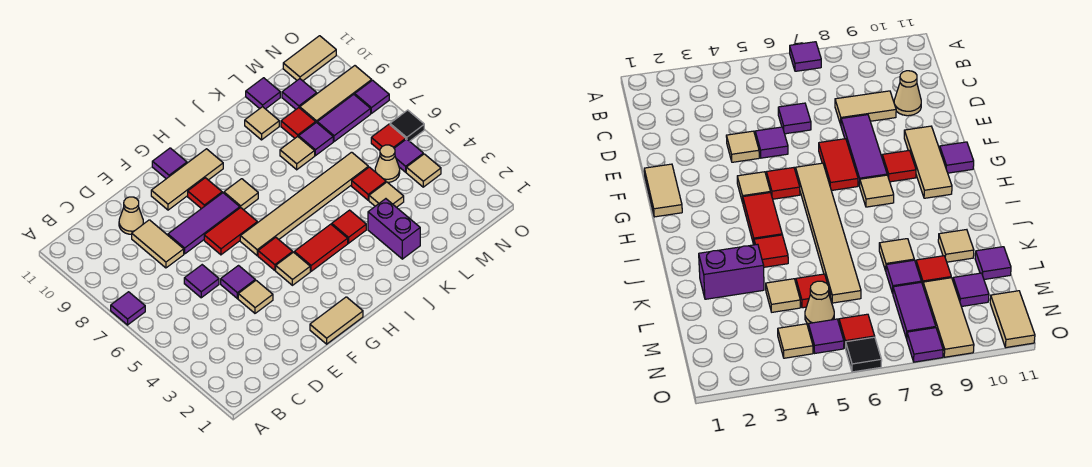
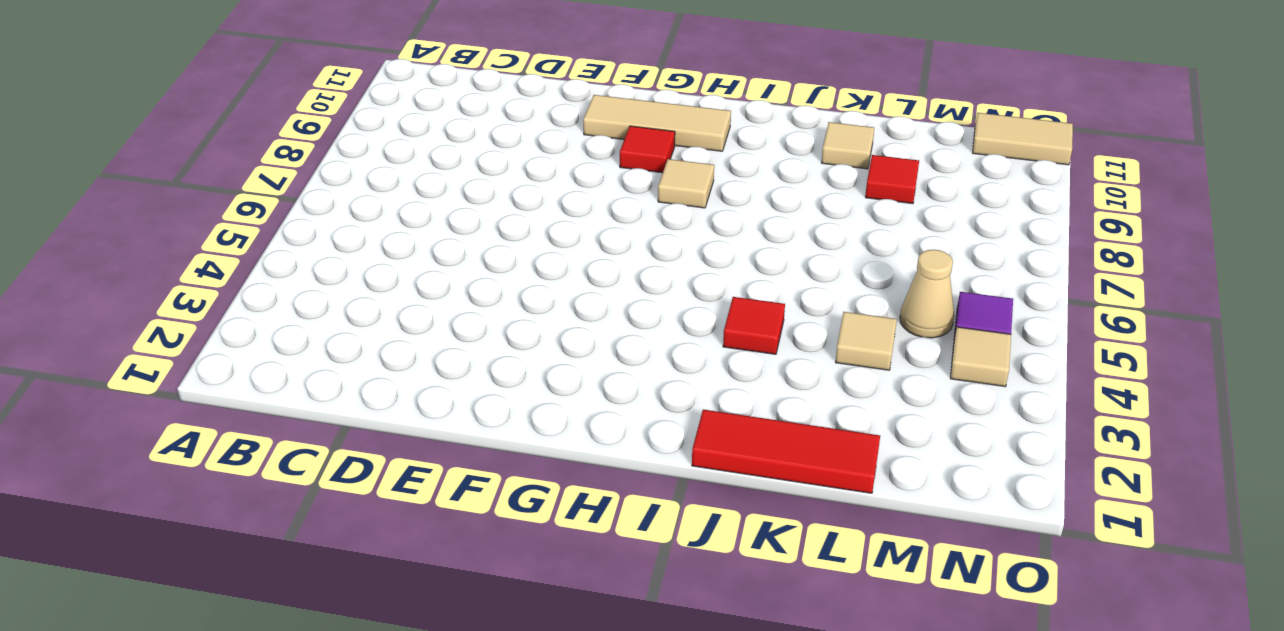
red tile J1:L1 level 1 -> none
none -> purple tile A7 level 1
none -> purple tile D6 level 1
none -> tan tile D8:D9 level 1
none -> tan cone D10 level 1

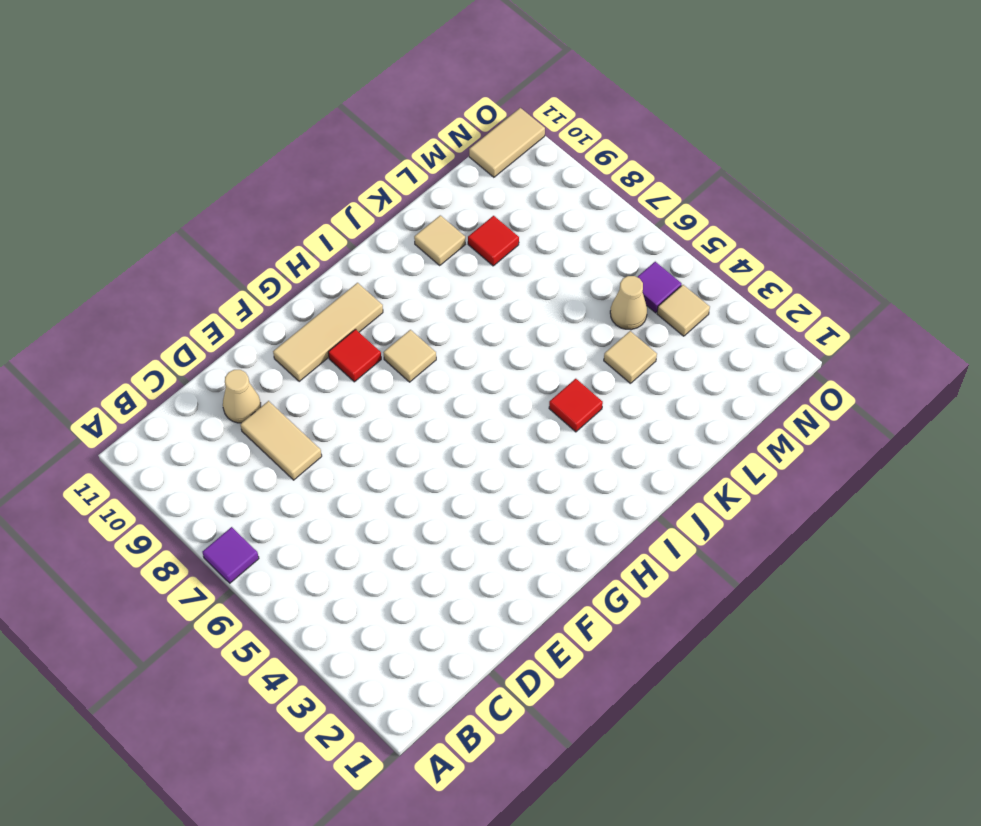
none -> purple tile D6 level 1
none -> tan tile E4 level 1
none -> purple tile E5 level 1
none -> purple tile E8:G8 level 1

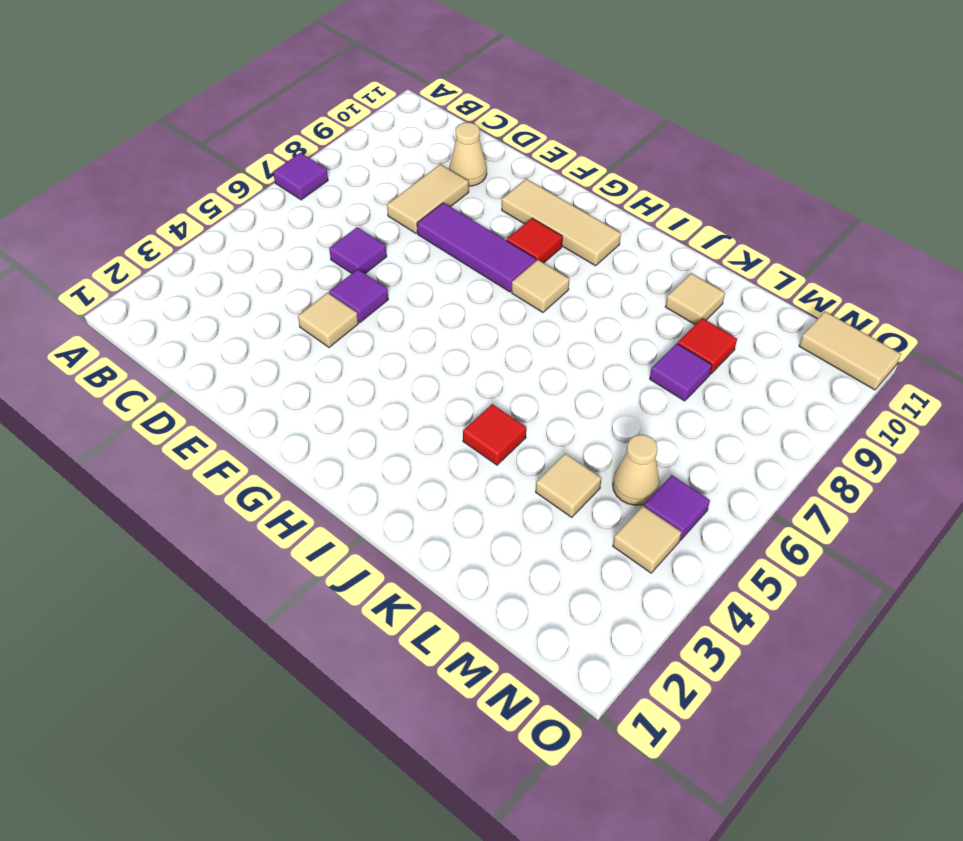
none -> tan tile F1:G1 level 1
none -> red tile F7:G7 level 1
none -> tan tile G4 level 1
none -> red tile G5 level 1

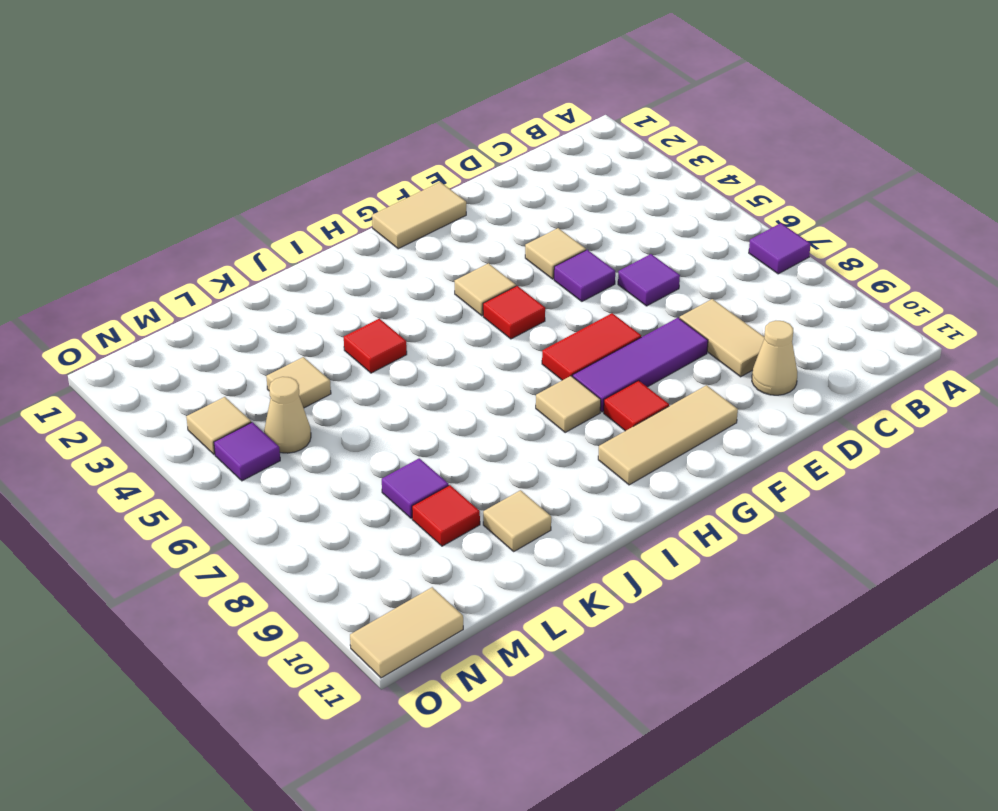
none -> tan tile G6:L6 level 1
none -> purple tile G11 level 1
none -> red tile H4:I4 level 1
none -> purple brick K2:K3 level 1

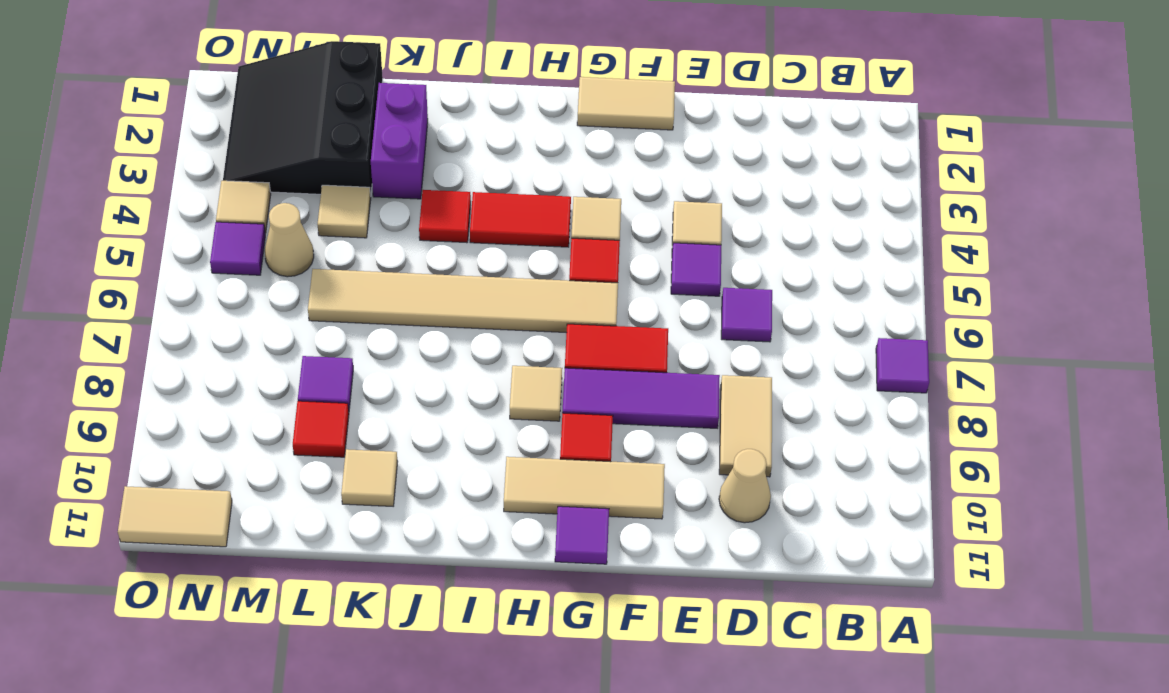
black slope L1:N3 level 1 top L -> none
none -> tan tile K8 level 1
none -> red tile L5 level 1
none -> purple tile L11 level 1
none -> purple tile M8:N8 level 1

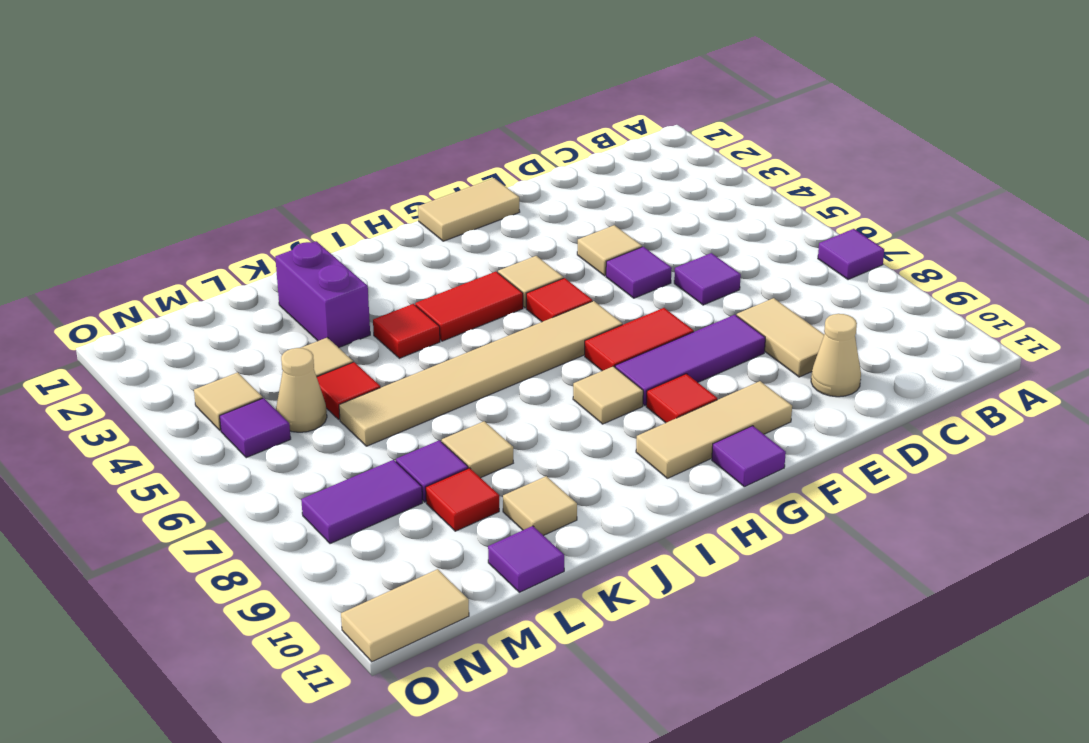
none -> tan tile M9:O9 level 1
none -> purple tile M10 level 1
none -> red tile N6 level 1
none -> black tile O6 level 1

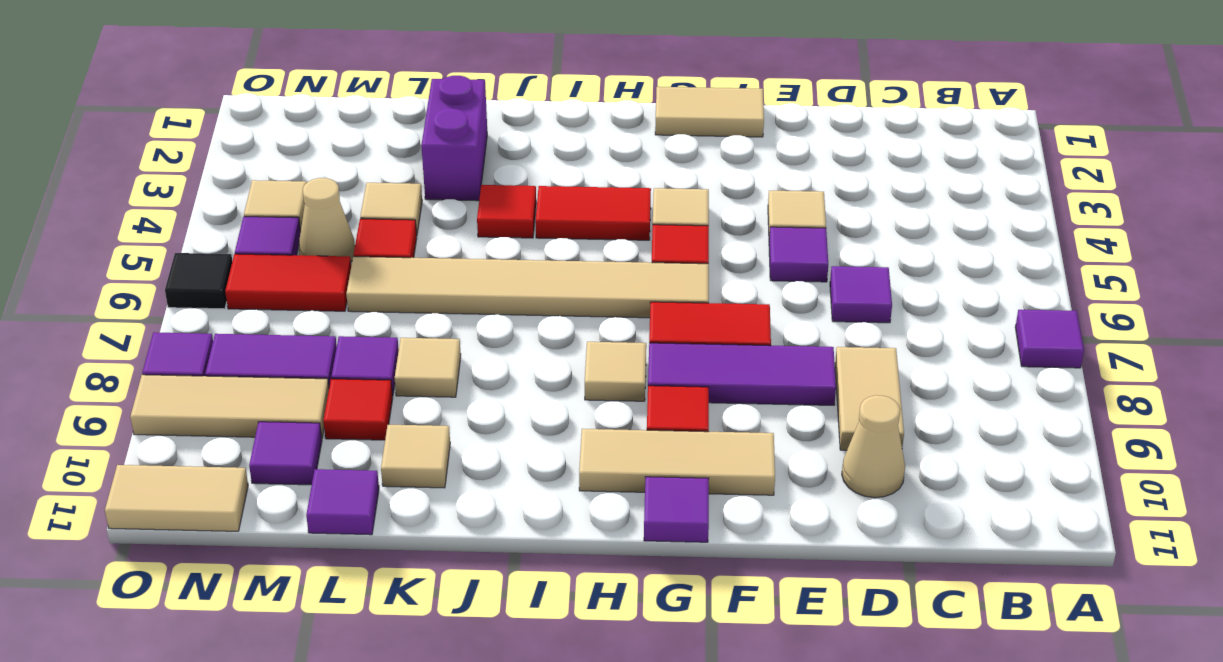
red tile M6:N6 level 1 -> red tile N6 level 1

